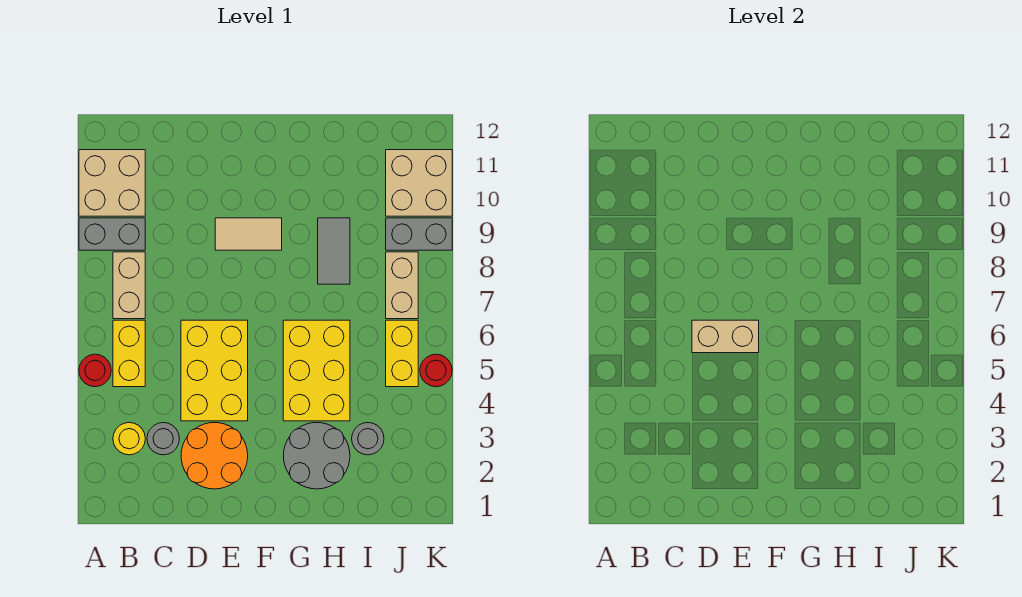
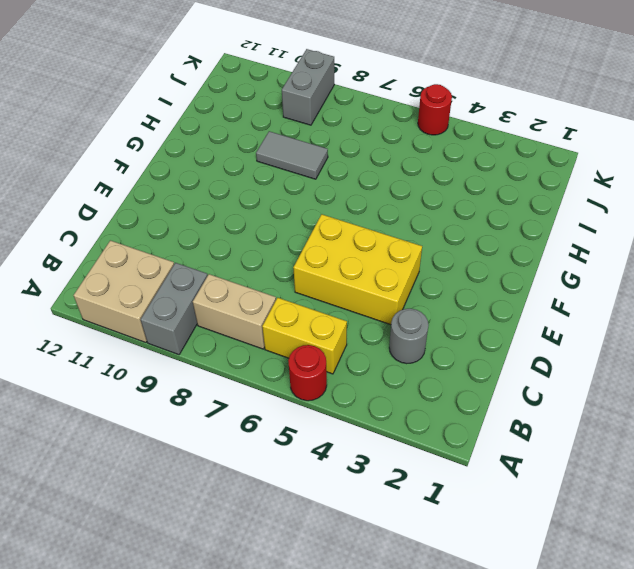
none -> yellow round brick B3 level 1
none -> orange round brick D2:E3 level 1
none -> tan tile E9:F9 level 1

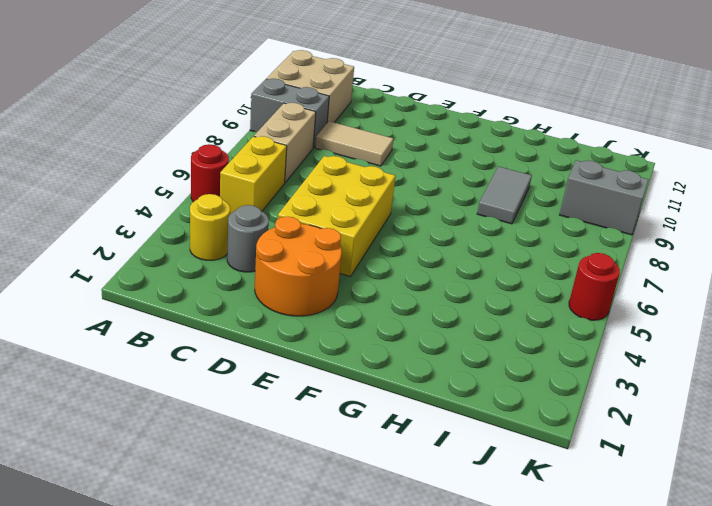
tan tile C9:D9 level 1 -> tan tile E9:F9 level 1
none -> grey round brick G2:H3 level 1
none -> yellow brick G4:H6 level 1
none -> grey round brick I3 level 1

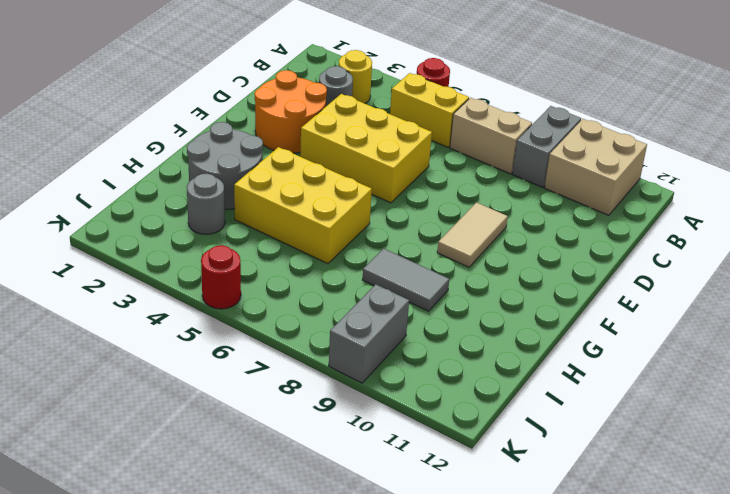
none -> yellow brick J5:J6 level 1
none -> tan brick J7:J8 level 1
none -> tan brick J10:K11 level 1

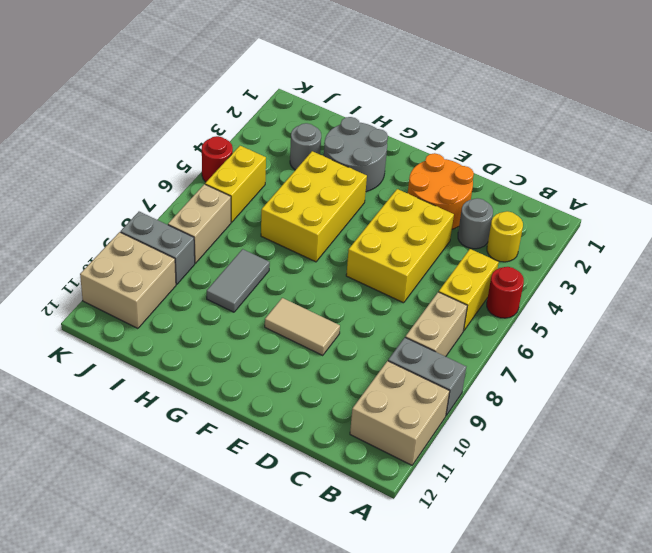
none -> tan brick D6:E6 level 2

